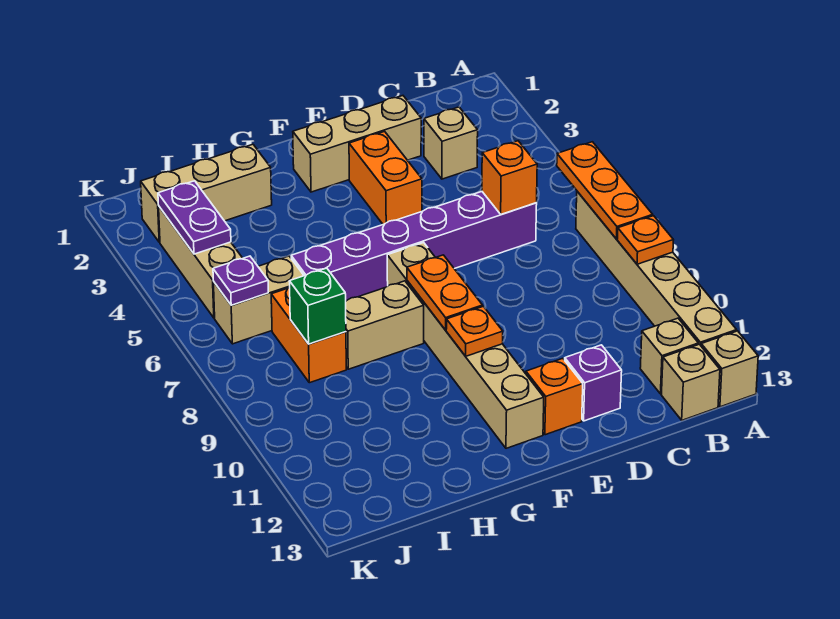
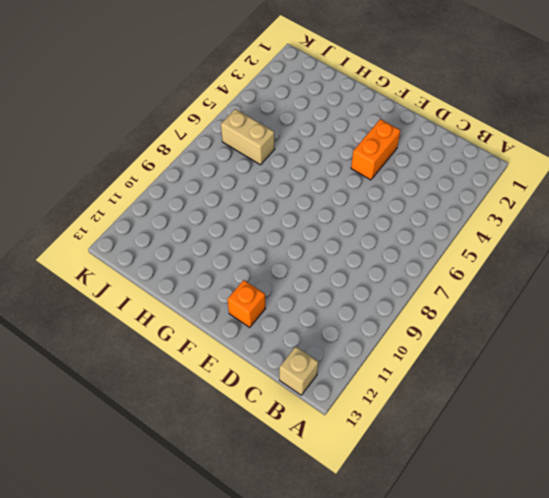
none -> tan brick A7:A12 level 1
none -> tan brick A13 level 1
none -> tan brick B12 level 1

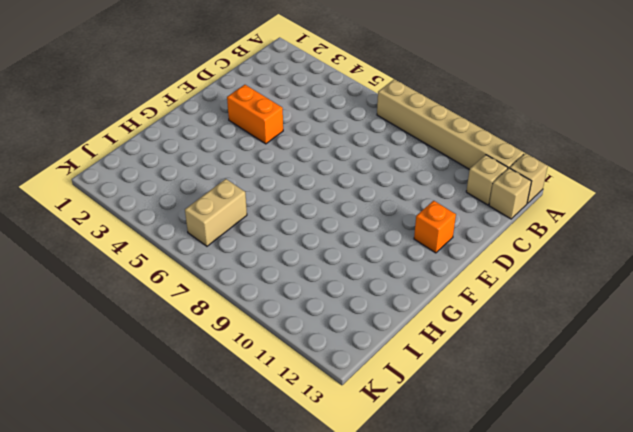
none -> tan brick C3 level 1
none -> purple brick C6:H6 level 1
none -> tan brick D2:F2 level 1

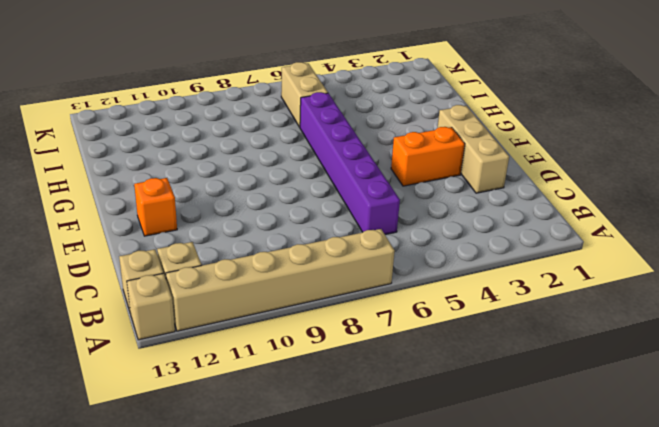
none -> tan brick C3 level 1
none -> purple brick D12 level 1
none -> tan brick F7:F12 level 1

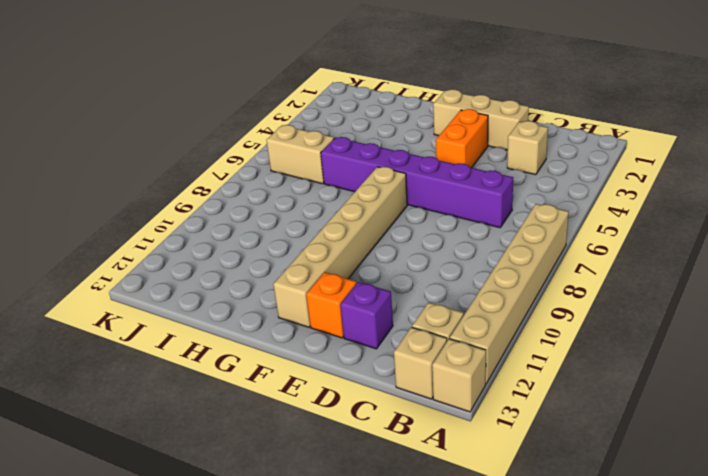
none -> tan brick G8:H8 level 1
none -> tan brick H2:J2 level 1
none -> orange brick I7:I8 level 1

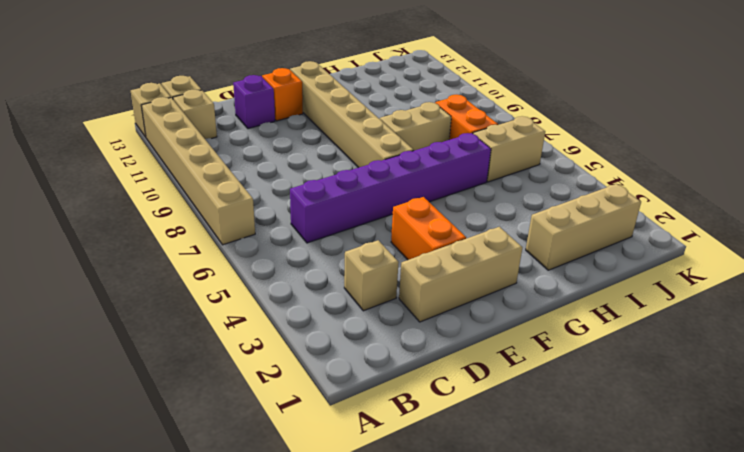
none -> tan brick J3:J5 level 1
none -> orange plate A6:A8 level 2
none -> orange plate A9 level 2

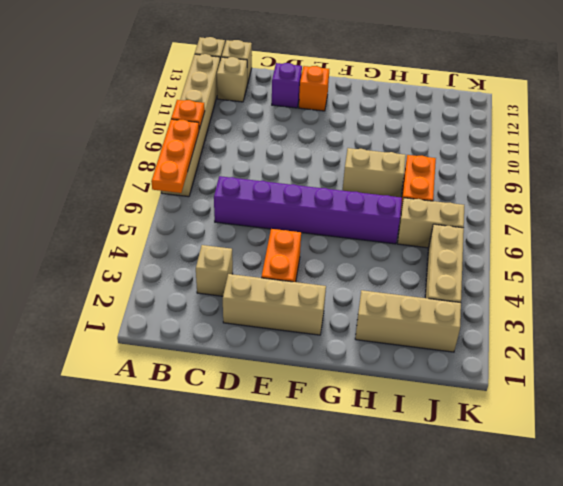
none -> tan brick F7:F12 level 1
none -> orange brick C6 level 2
none -> orange plate F8:F9 level 2

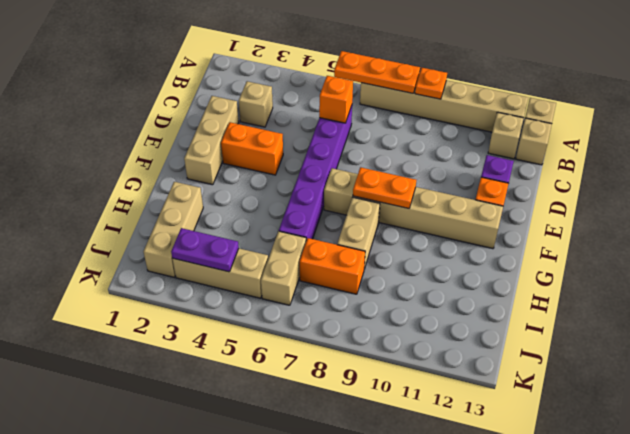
none -> orange plate F10 level 2
none -> green brick I8 level 2
none -> purple plate J6 level 2

